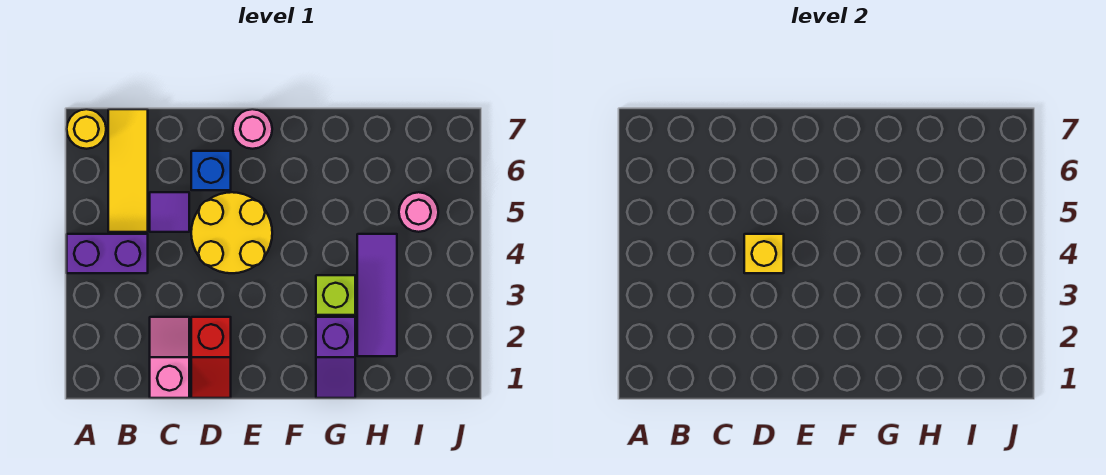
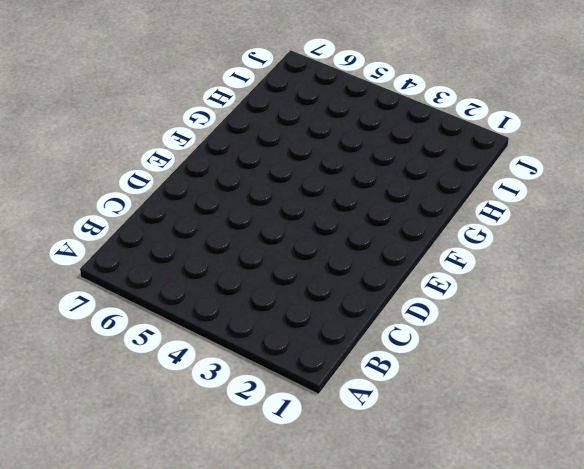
none -> purple brick A4:B4 level 1
none -> yellow round brick A7 level 1
none -> yellow tile B5:B7 level 1

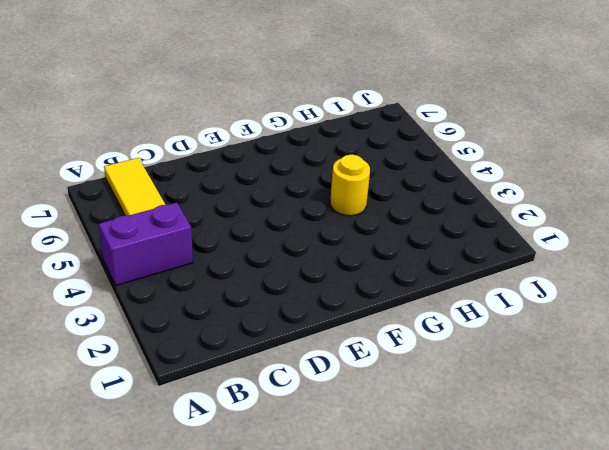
yellow round brick G4 level 1 -> yellow round brick A7 level 1
none -> pink slope C1:C2 level 1 top 1
none -> purple tile C5 level 1
none -> red slope D1:D2 level 1 top 2

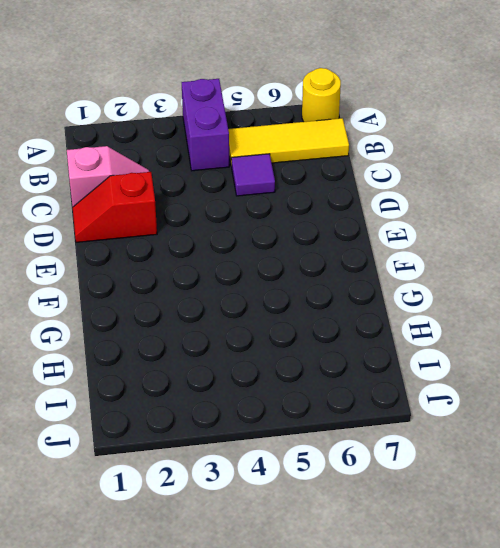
none -> yellow round brick D4:E5 level 1
none -> blue brick D6 level 1
none -> pink round brick E7 level 1

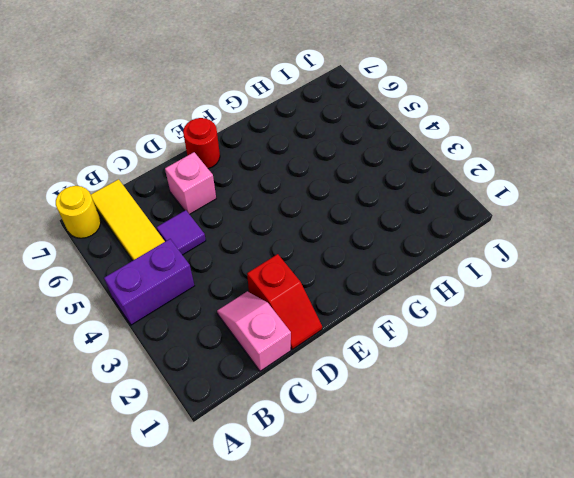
pink brick D6 level 1 -> blue brick D6 level 1
red round brick E7 level 1 -> pink round brick E7 level 1
none -> yellow round brick D4:E5 level 1
none -> purple slope G1:G2 level 1 top 2
none -> lime brick G3 level 1

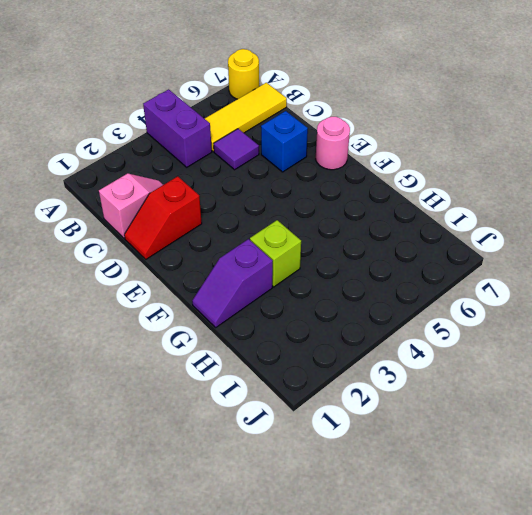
none -> yellow round brick D4:E5 level 1
none -> purple tile H2:H4 level 1
none -> pink round brick I5 level 1

